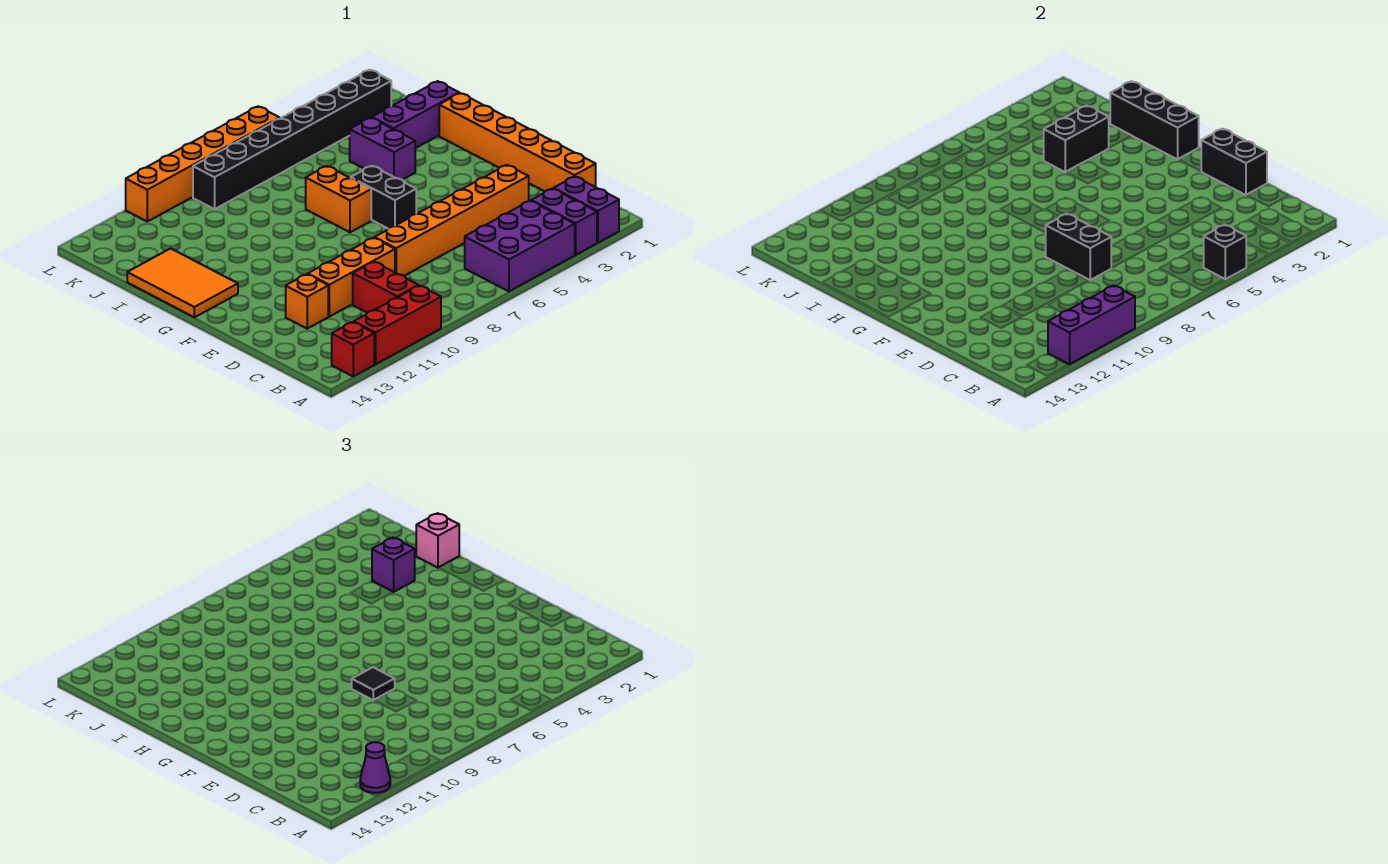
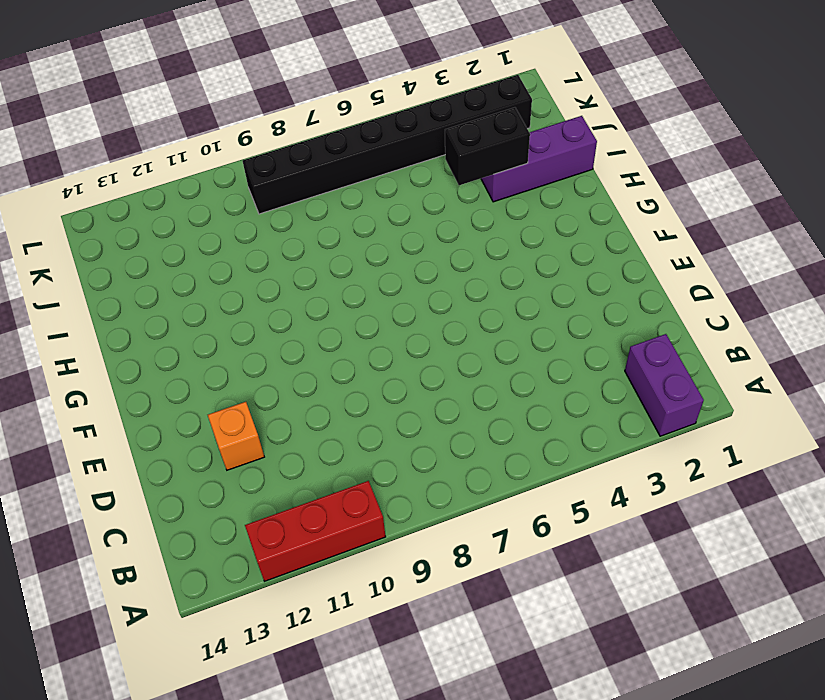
none -> purple brick A3:B3 level 1
none -> purple brick A4:B6 level 1
none -> red brick A13 level 1

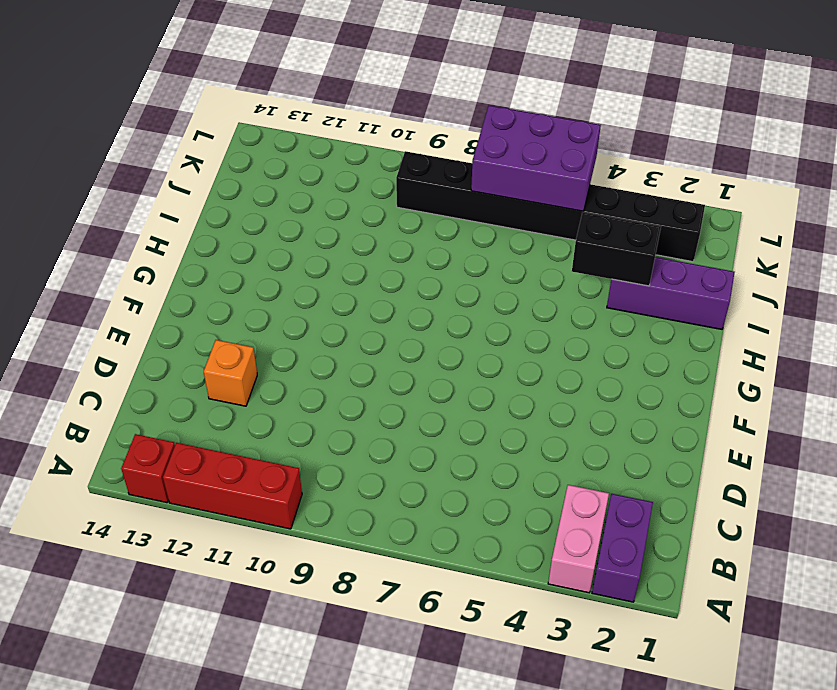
pink brick A3:B3 level 1 -> purple brick A3:B3 level 1
purple brick K5:L7 level 2 -> purple brick A4:B6 level 1
none -> red brick B10:C10 level 1
none -> orange brick C1:H1 level 1
none -> orange brick D3:D8 level 1

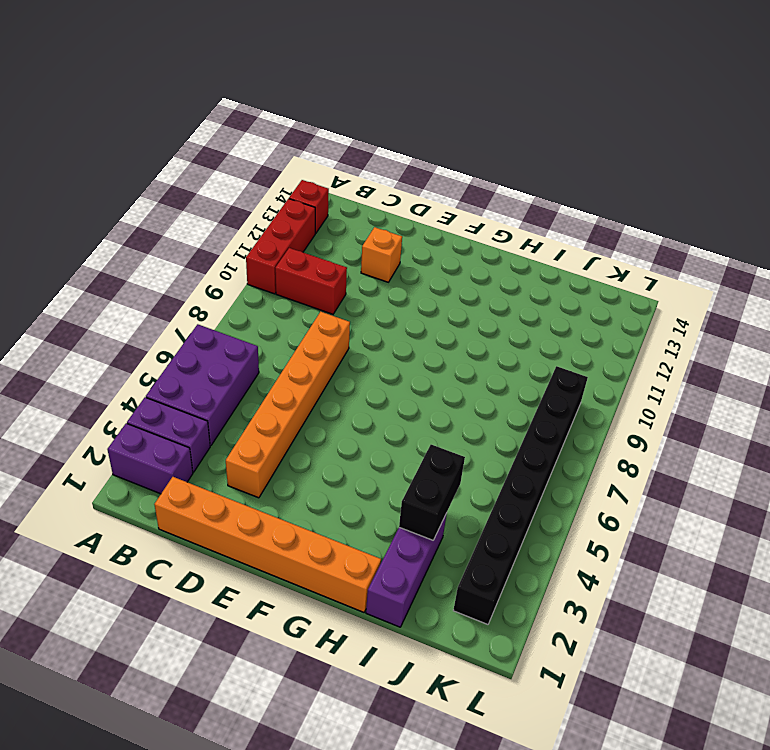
none -> orange brick D9:D11 level 1
none -> black brick F6:G6 level 1
none -> orange brick G7:H7 level 1

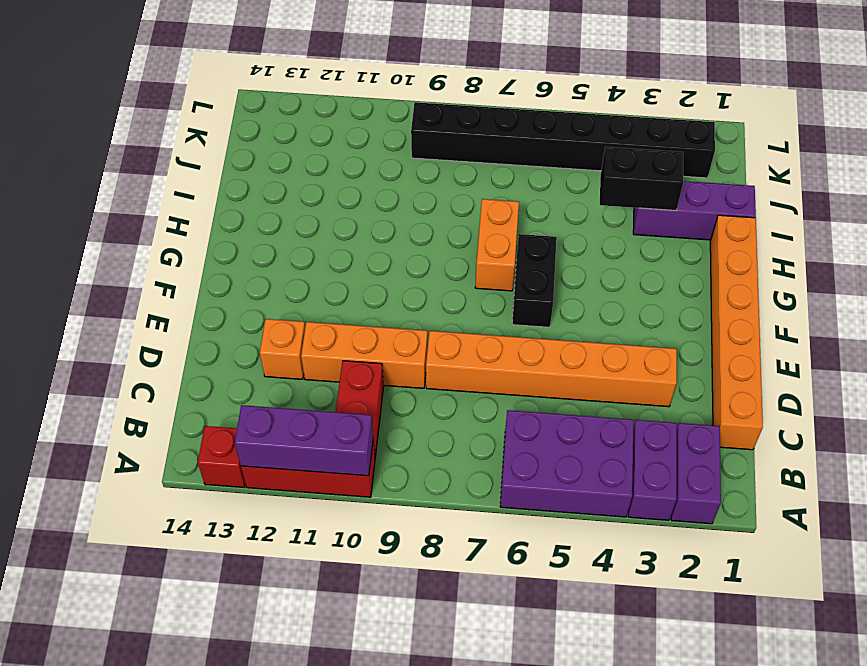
none -> orange tile G13:I14 level 1
none -> purple brick H4:I4 level 1
none -> orange brick L6:L11 level 1

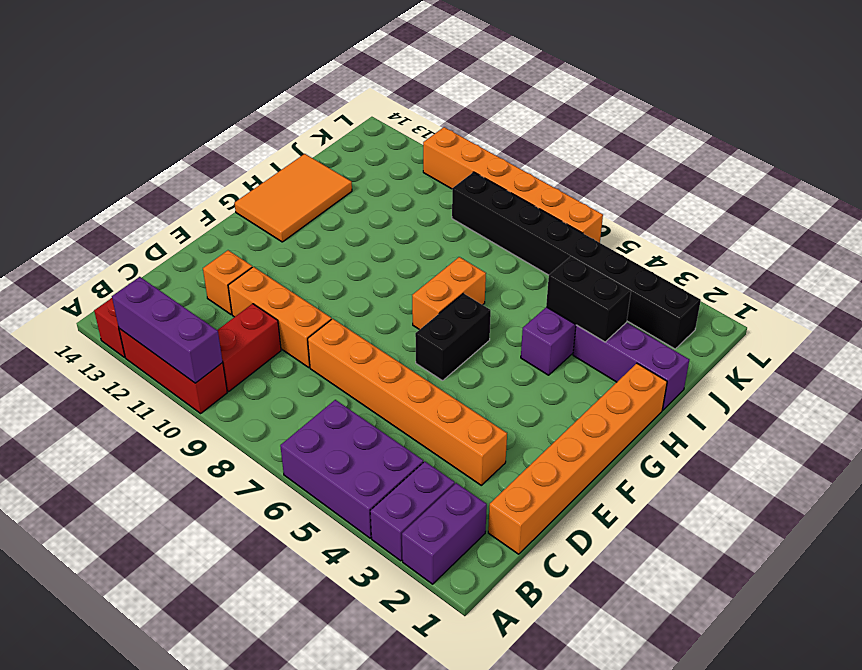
none -> black brick A5 level 2
none -> black brick D1:E1 level 2
none -> black brick D8:E8 level 2

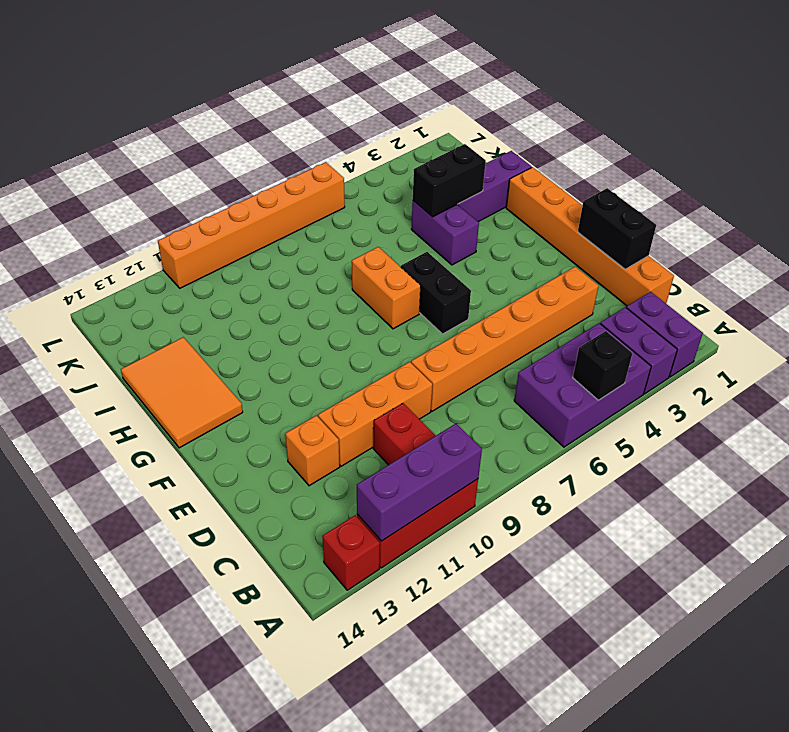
none -> black brick K2:K9 level 1
none -> black brick D8:E8 level 2
none -> black brick G1:I1 level 2

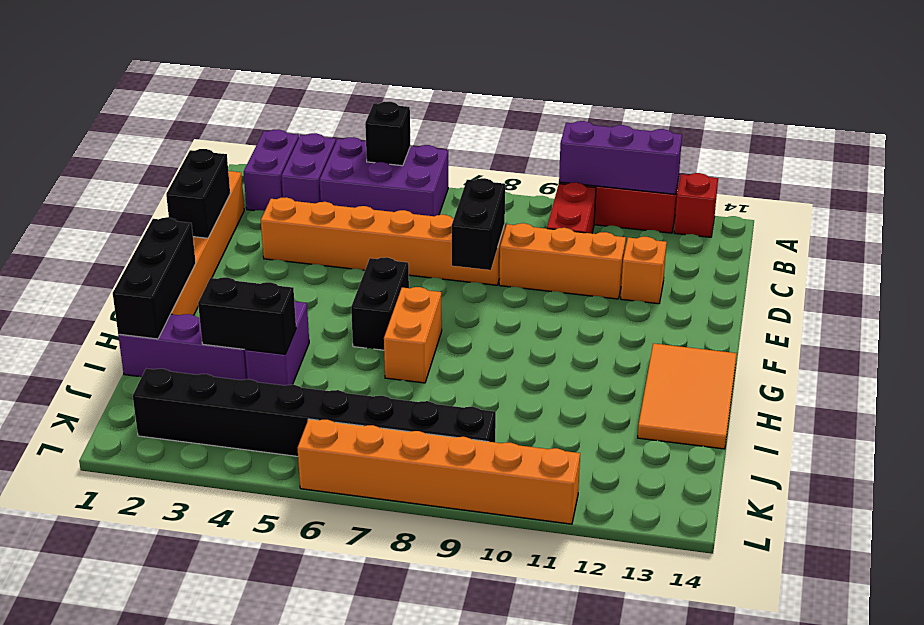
none -> purple cone A12 level 3
none -> black tile E8 level 3
none -> pink brick I1 level 3

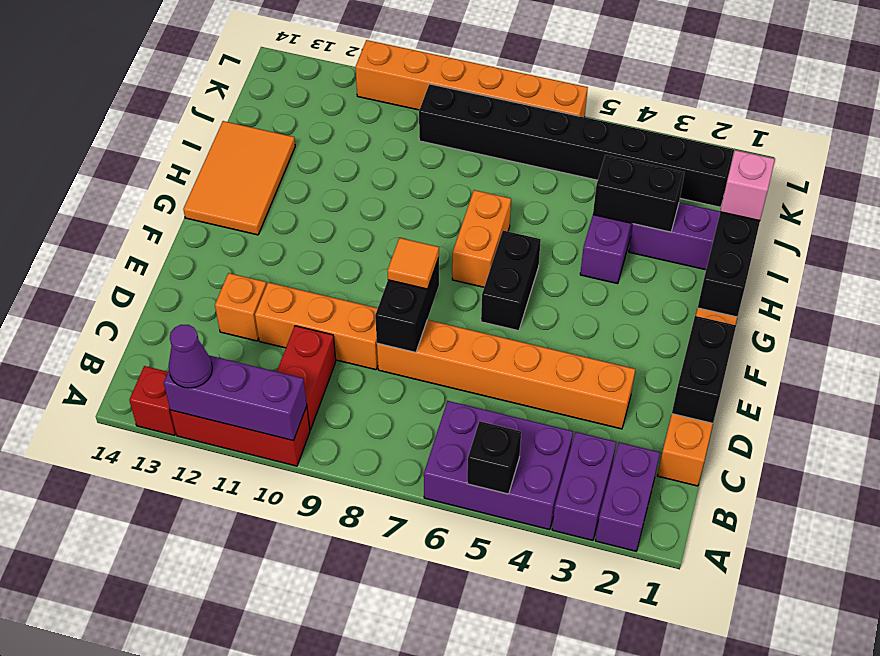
orange tile E8 level 3 -> black tile E8 level 3
none -> purple brick I3 level 3

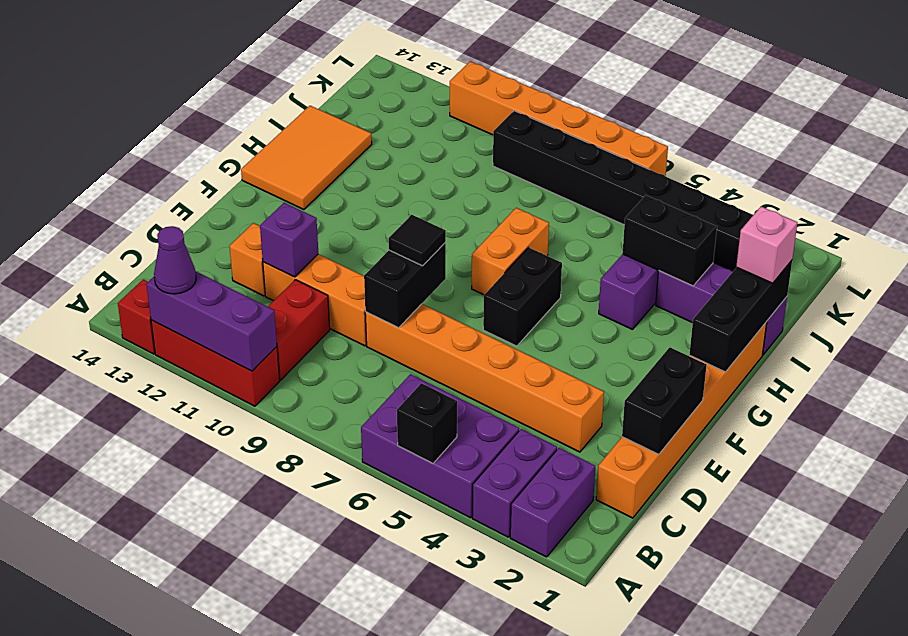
purple brick D11 level 2 -> purple brick I3 level 3

